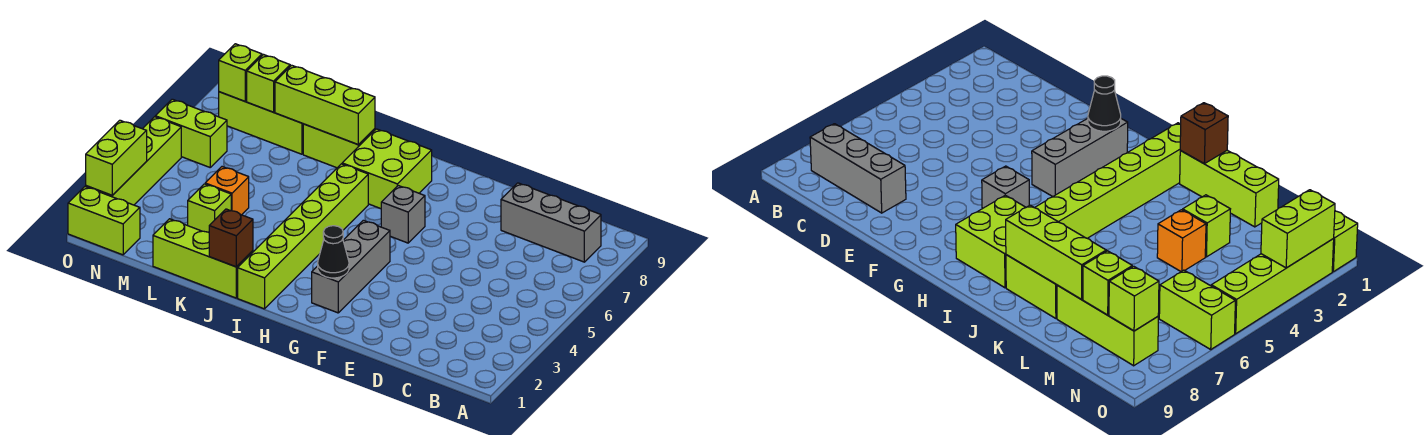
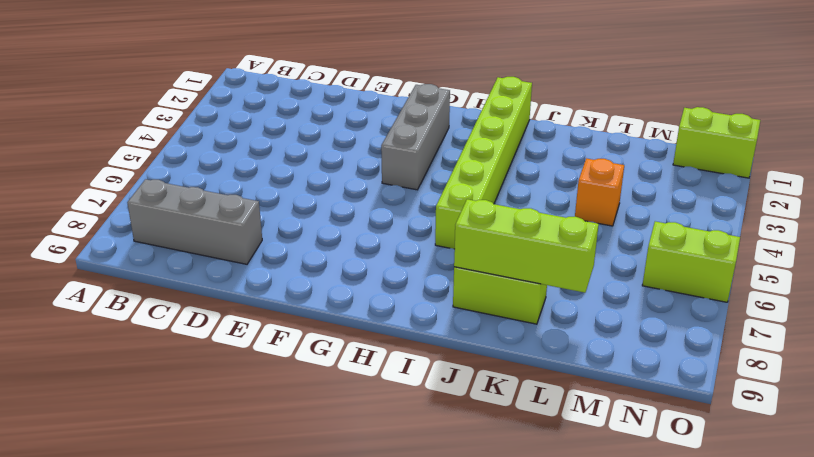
none -> grey brick G6 level 1
none -> lime brick H7:I8 level 1
none -> lime brick J1:L1 level 1

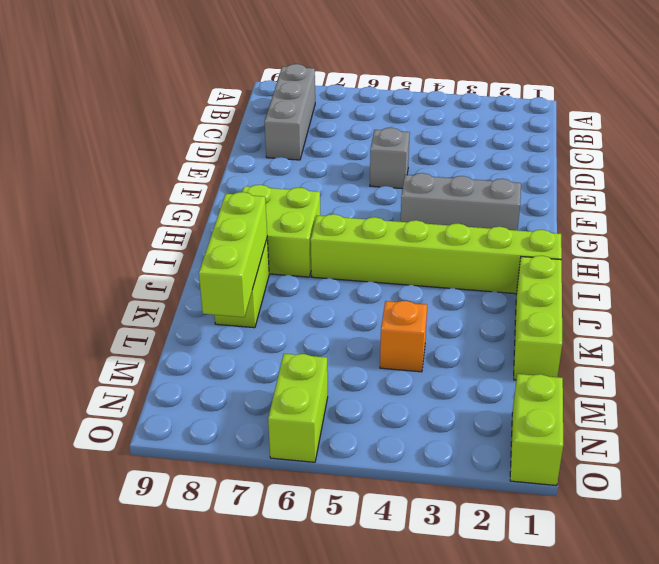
grey brick E5 level 1 -> grey brick G6 level 1
none -> lime brick L3 level 1
none -> lime brick L8:N8 level 1
none -> lime brick O2:O5 level 1

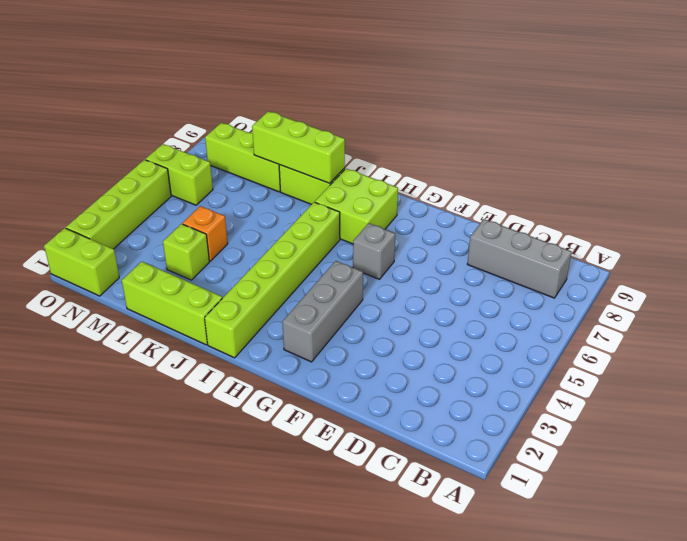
none -> black cone G2 level 2
none -> brown brick J1 level 2
none -> lime brick M8 level 2

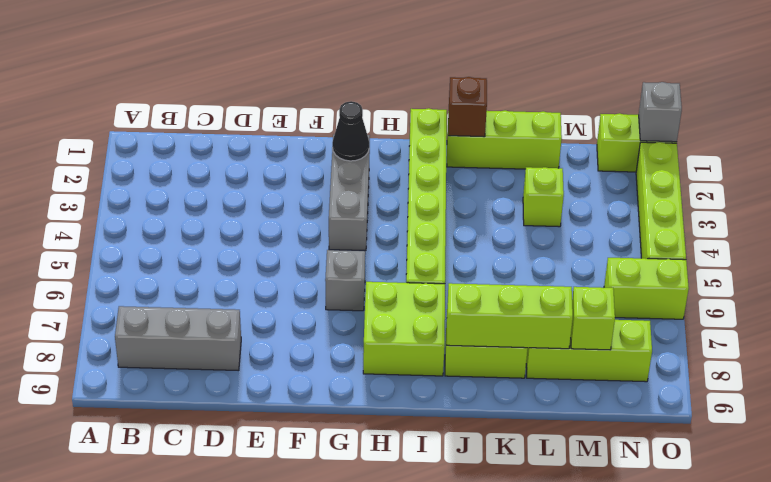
grey brick O1 level 2 -> none
none -> orange brick L4 level 1
none -> lime brick N8 level 2
none -> lime brick O2:O3 level 2

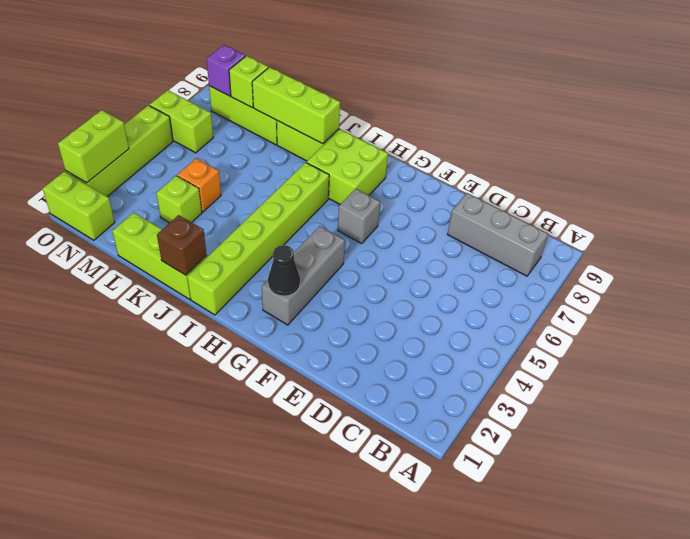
purple brick N8 level 2 -> lime brick N8 level 2

